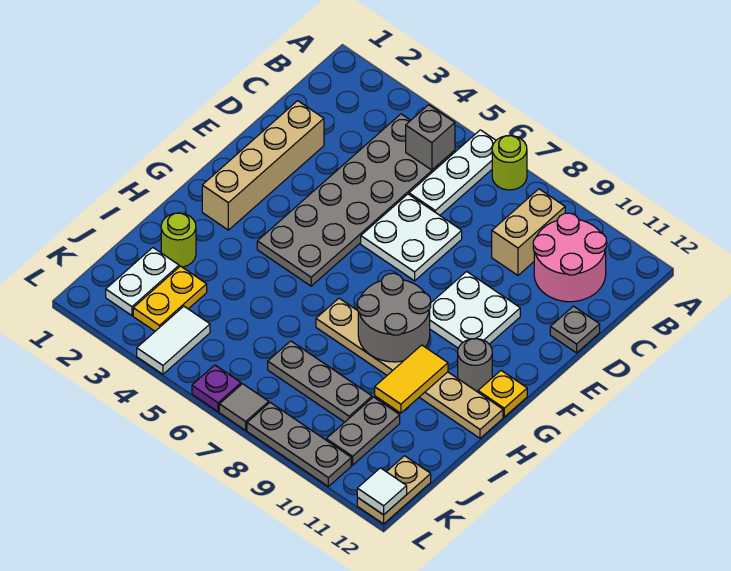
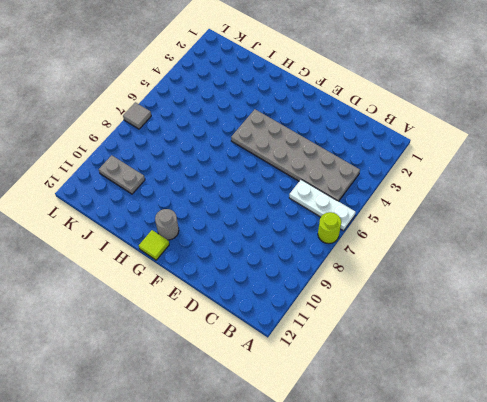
lime tile G12 level 1 -> yellow plate G12 level 1
none -> tan brick B9:C9 level 1
none -> pink round brick B10:C11 level 1
none -> tan brick D2:G2 level 1

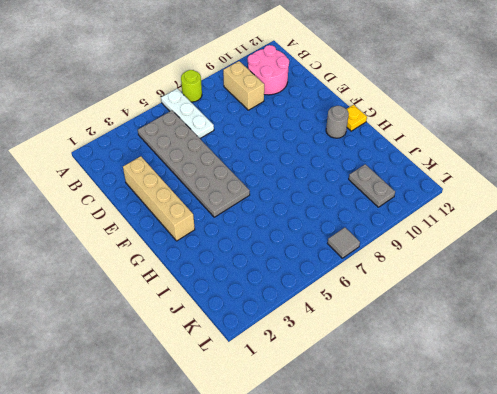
none -> white plate D6:E7 level 1
none -> grey plate D12 level 1
none -> white plate E9:F10 level 1

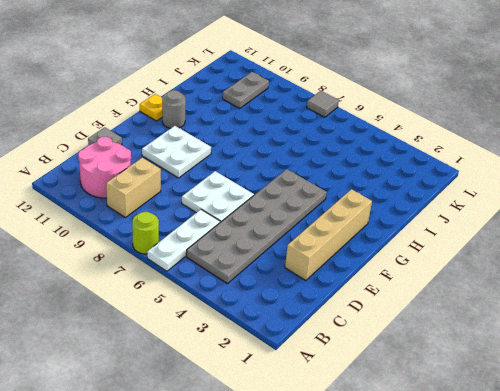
none -> tan plate H7:H12 level 1
none -> lime round brick I2 level 1
none -> white plate J2:K2 level 1

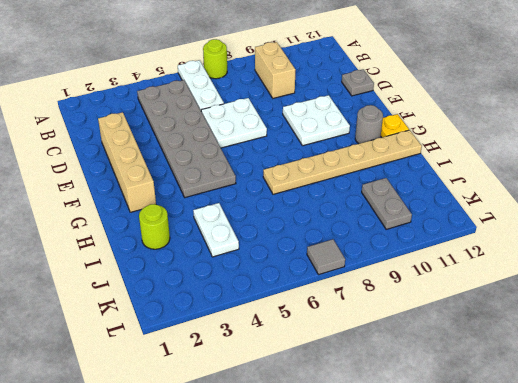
white plate I4:J4 level 1 -> white plate J2:K2 level 1
none -> pink round brick B10:C11 level 1
none -> yellow plate J3:K3 level 1
none -> grey plate J7:J9 level 1

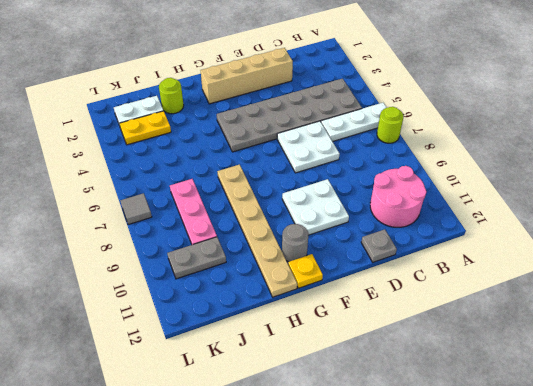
pink plate J7:J9 level 1 -> grey plate J7:J9 level 1
none -> tan brick B9:C9 level 1
none -> white tile K4:L4 level 1
none -> tan plate K12:L12 level 1

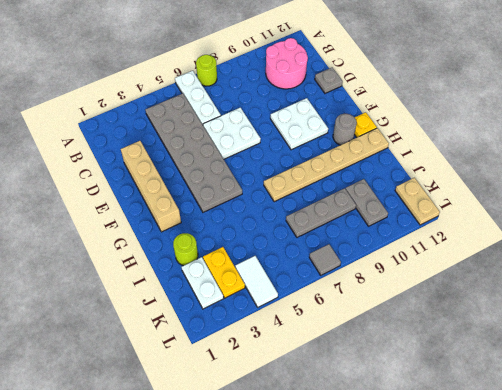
none -> tan brick B9:C9 level 1
none -> purple plate L6 level 1
none -> grey plate L8:L10 level 1

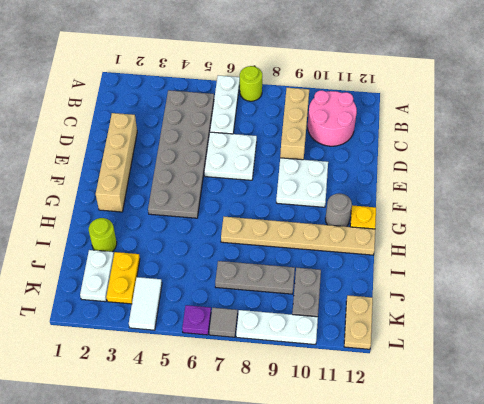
tan brick B9:D9 level 1 -> tan brick B9:C9 level 1
white plate L8:L10 level 1 -> grey plate L8:L10 level 1
none -> grey plate D12 level 1
none -> grey brick B5 level 2
none -> grey round brick G8:H9 level 2

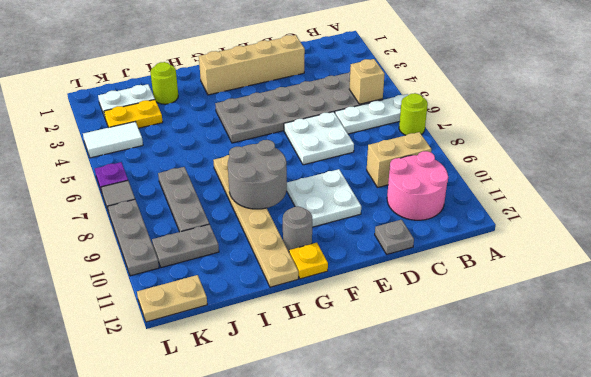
tan brick B5 level 2 -> grey brick B5 level 2
none -> yellow tile H10:I10 level 2
none -> white tile L12 level 2

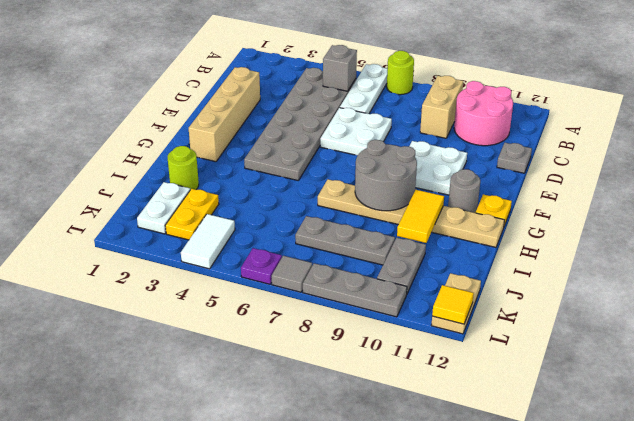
yellow tile L12 level 2 -> white tile L12 level 2

